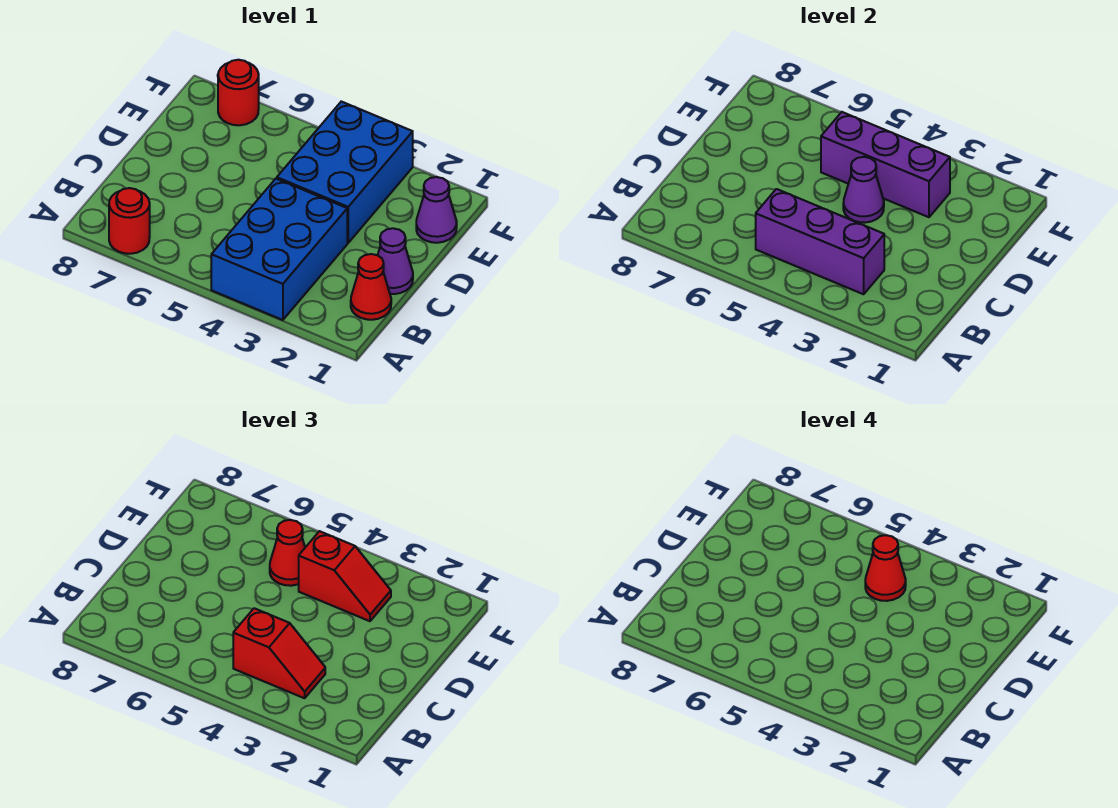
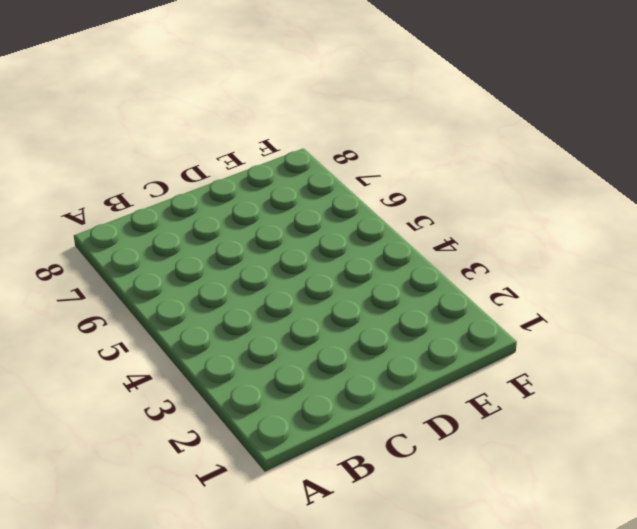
none -> blue brick A3:C4 level 1
none -> red round brick A7 level 1
none -> red cone B1 level 1

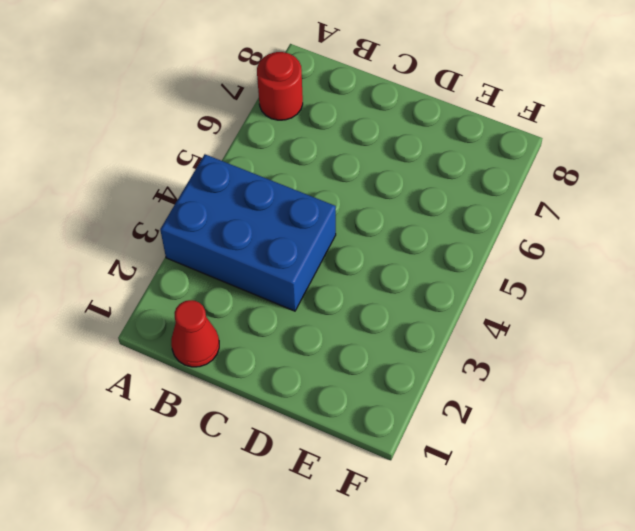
none -> purple cone C1 level 1
none -> blue brick D3:F4 level 1
none -> purple cone E1 level 1

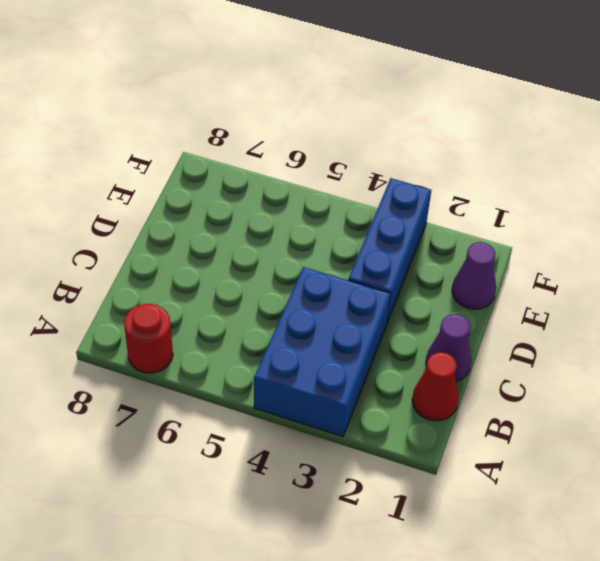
blue brick D3:F3 level 1 -> blue brick D3:F4 level 1
none -> red round brick F7 level 1
none -> purple brick B3:B5 level 2
none -> purple cone D4 level 2

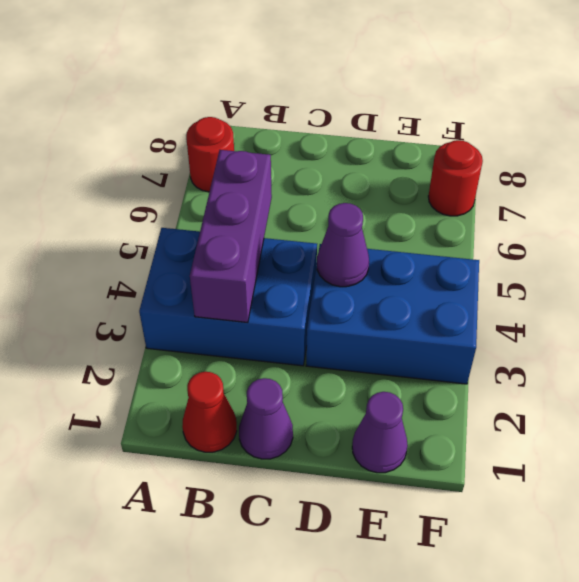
none -> purple brick E3:E5 level 2
none -> red slope B3:B4 level 3 top 4
none -> red slope E3:E4 level 3 top 4

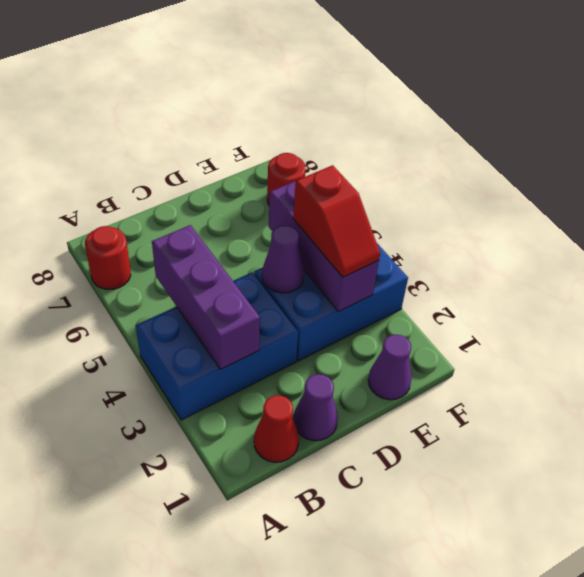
none -> red slope B3:B4 level 3 top 4
none -> red cone E5 level 3
none -> red cone E4 level 4

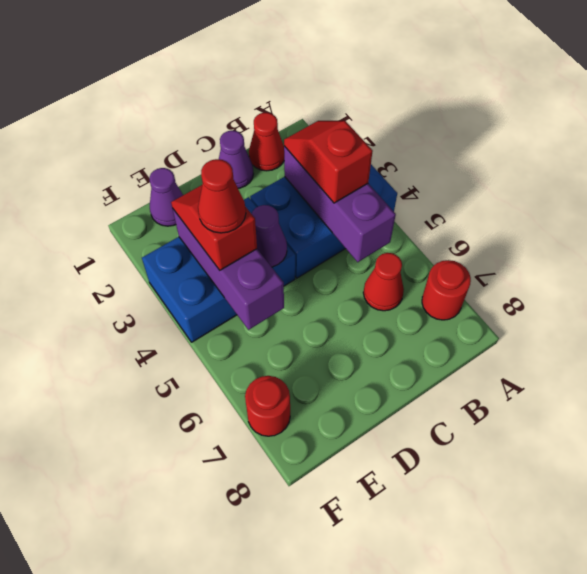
red cone B6 level 1 -> red cone E5 level 3

